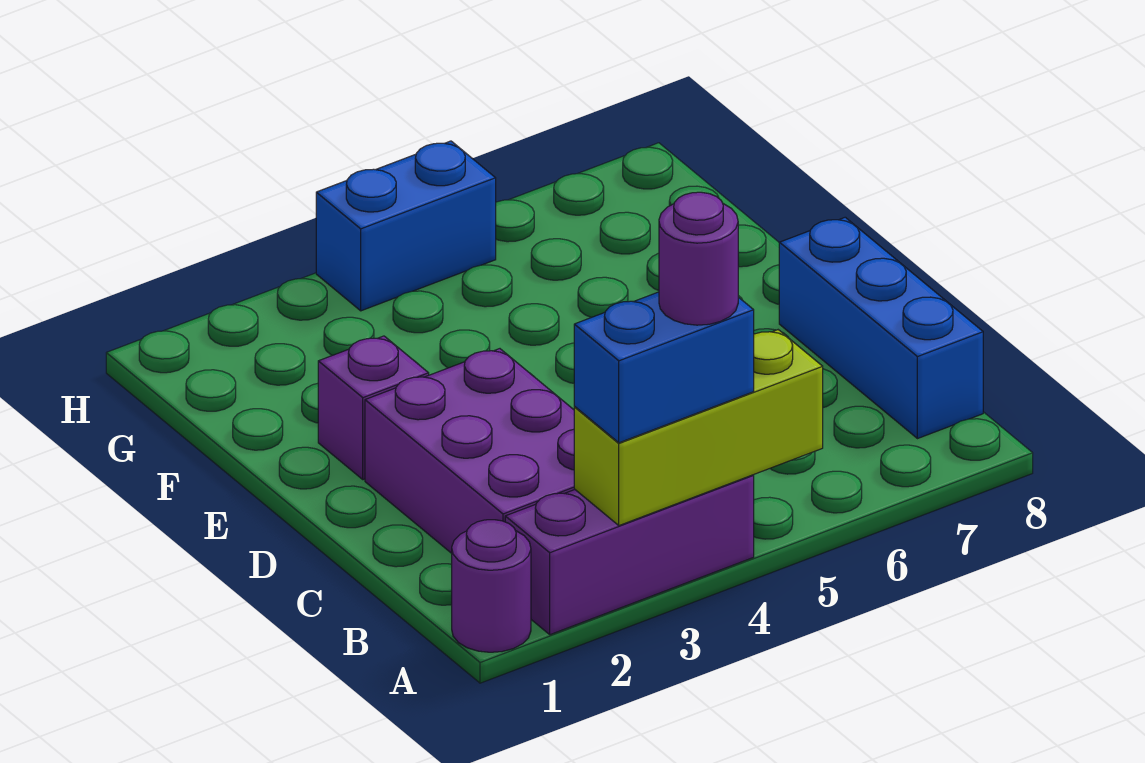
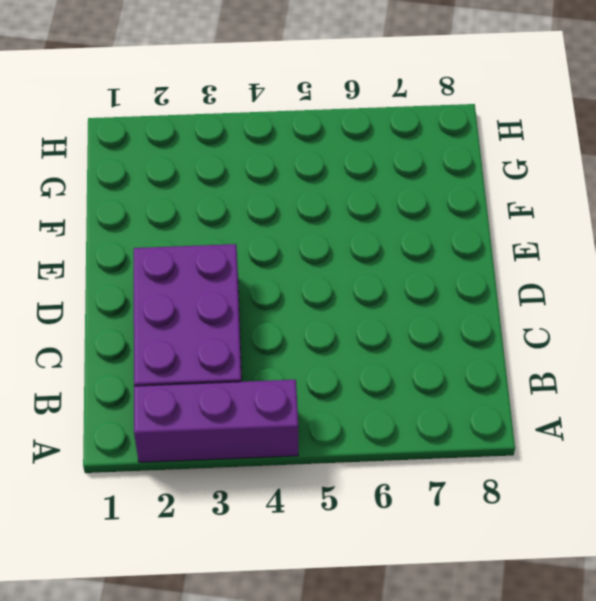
none -> purple round brick A1 level 1
none -> blue brick B8:D8 level 1

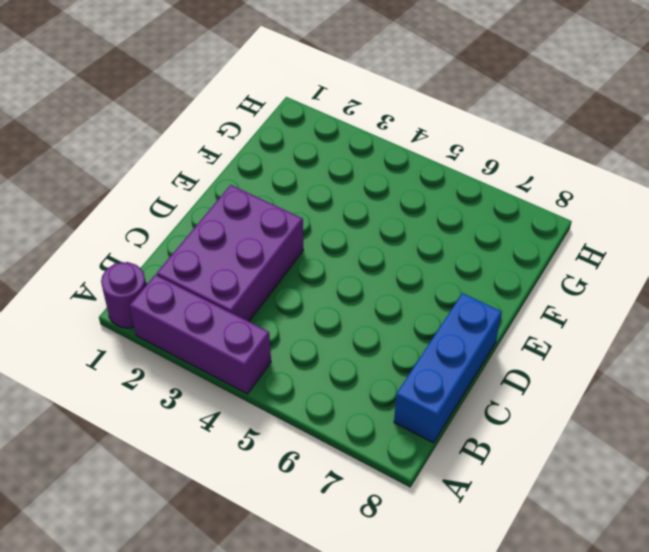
none -> purple brick E2 level 1
none -> blue brick H4:H5 level 1

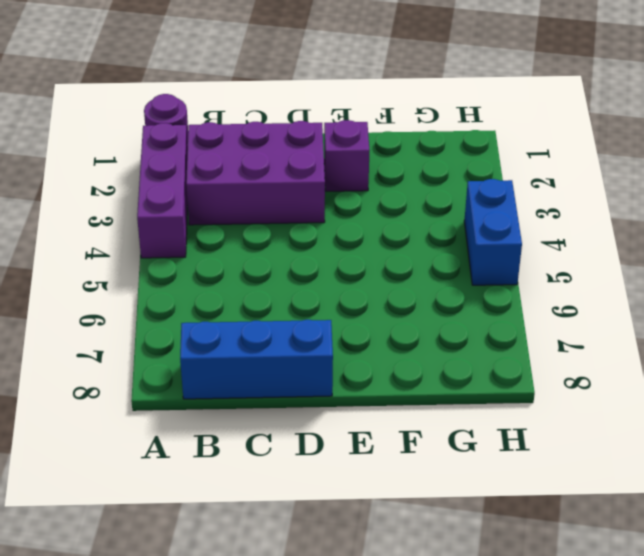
none -> lime brick A3:A5 level 2
none -> blue brick A3:A4 level 3

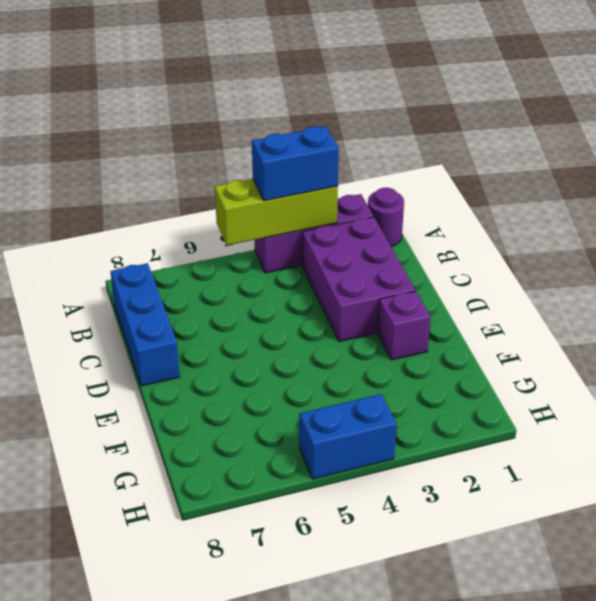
none -> purple round brick A4 level 4

